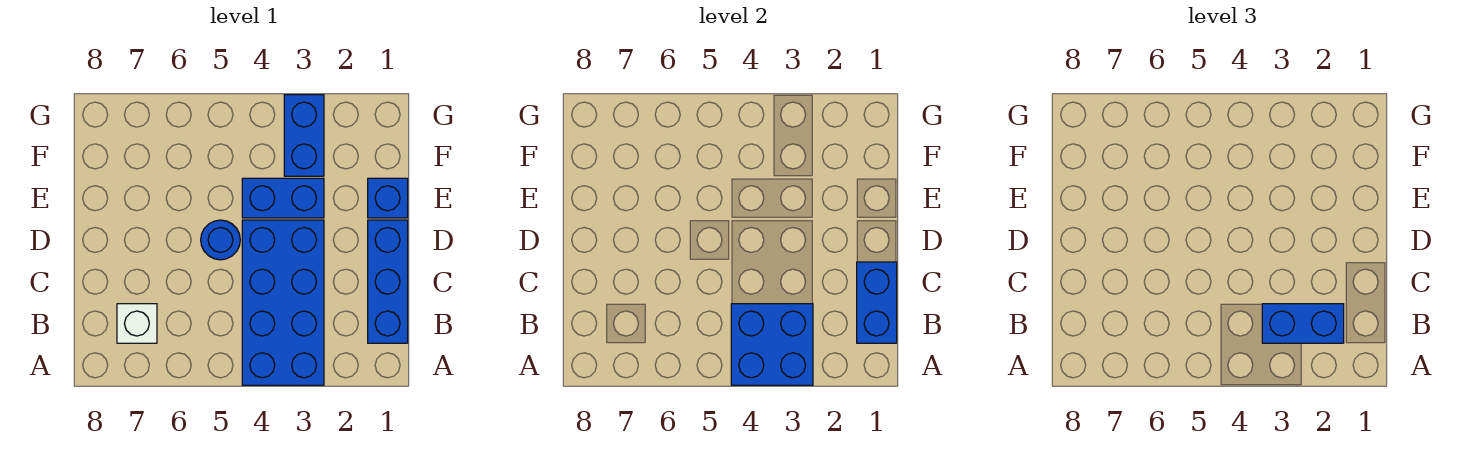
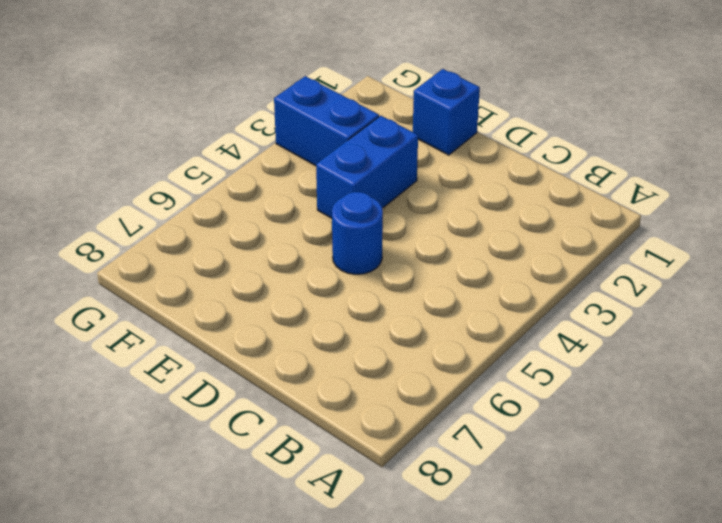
none -> blue brick A3:D4 level 1
none -> blue brick B1:D1 level 1

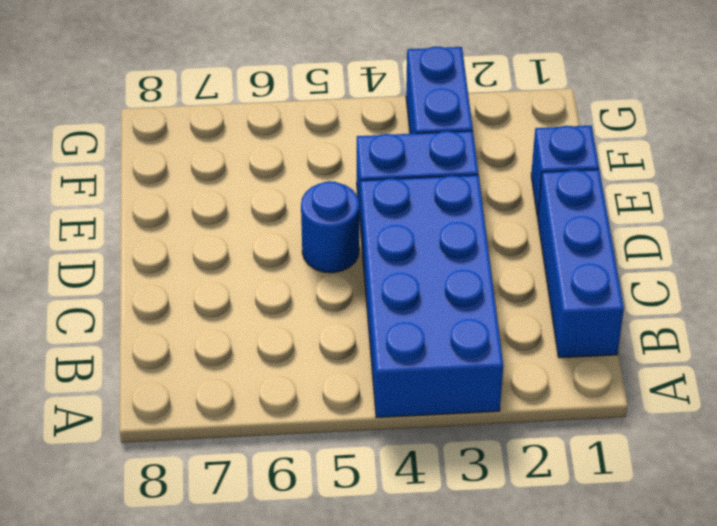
none -> white brick B7 level 1
none -> blue brick A3:B4 level 2

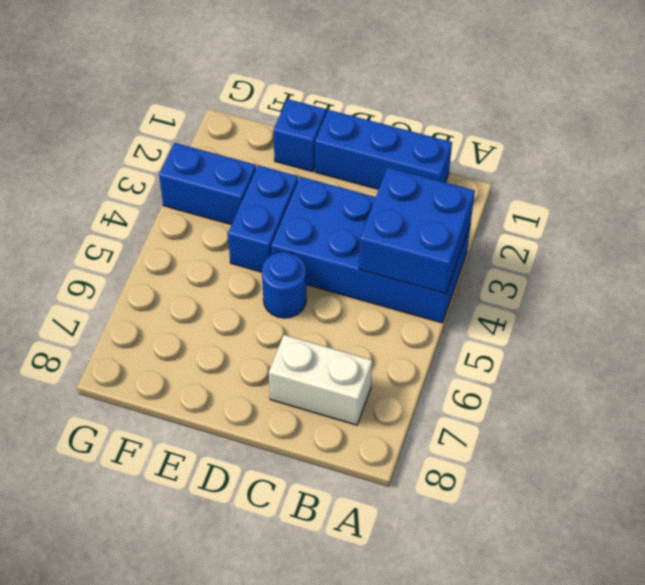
white brick B7:C7 level 1 -> white brick B7 level 1
none -> blue brick B1:C1 level 2
none -> blue brick B2:B3 level 3

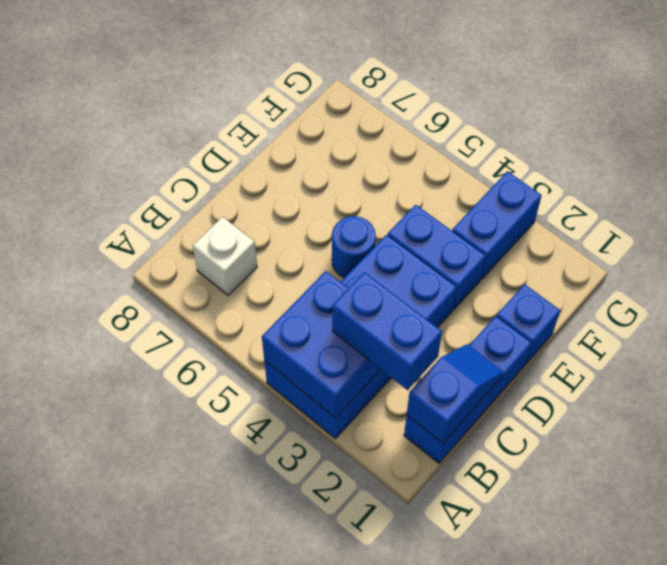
blue slope B1:C1 level 2 top B -> blue brick B1:C1 level 2

